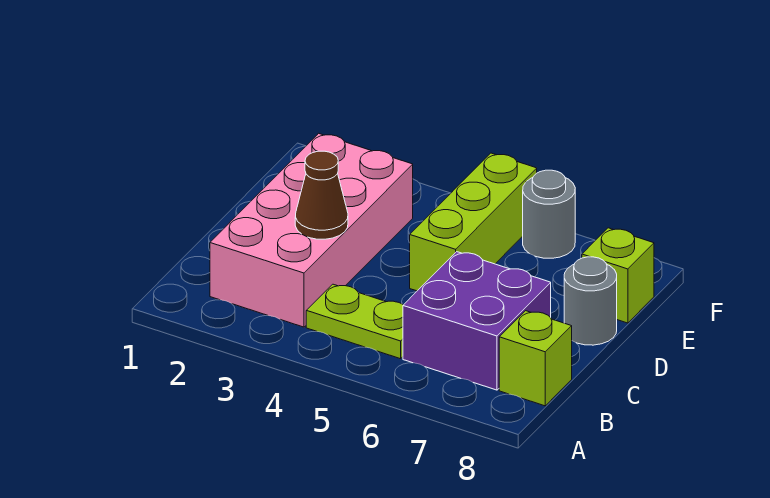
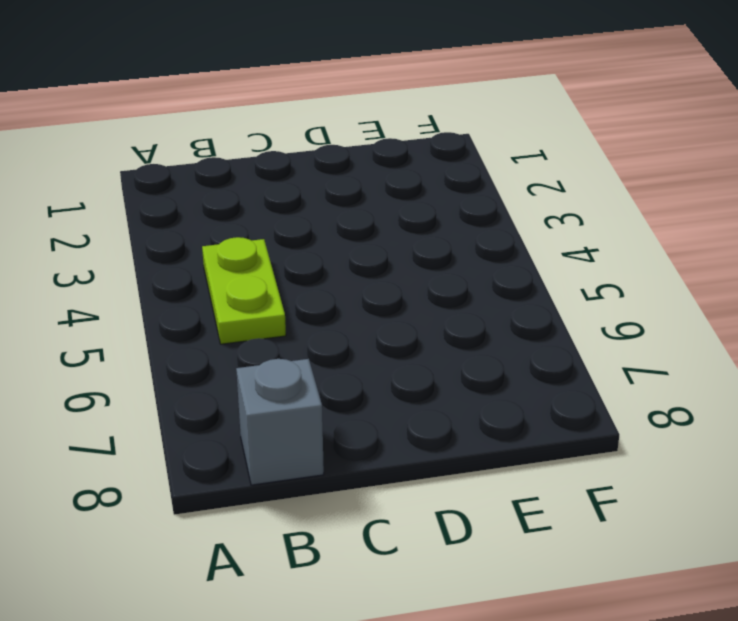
grey brick B8 level 1 -> lime brick B8 level 1
none -> pink brick B2:E3 level 1
none -> purple brick B6:C7 level 1

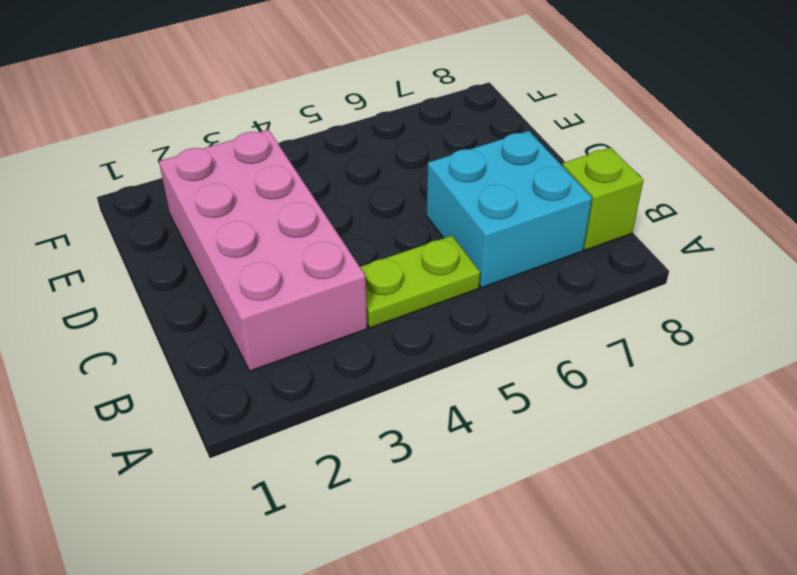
cyan brick B6:C7 level 1 -> purple brick B6:C7 level 1
none -> lime brick D5:F5 level 1
none -> grey round brick D8 level 1

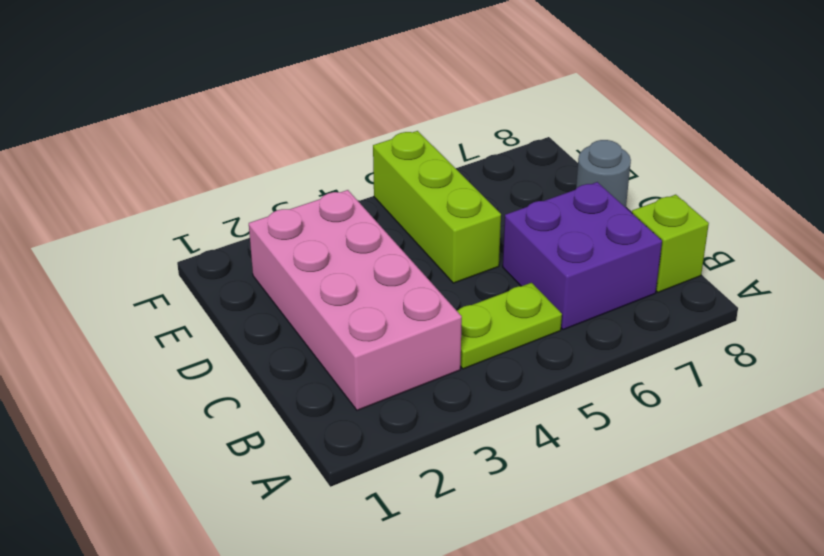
none -> lime brick E8 level 1
none -> grey round brick F6 level 1

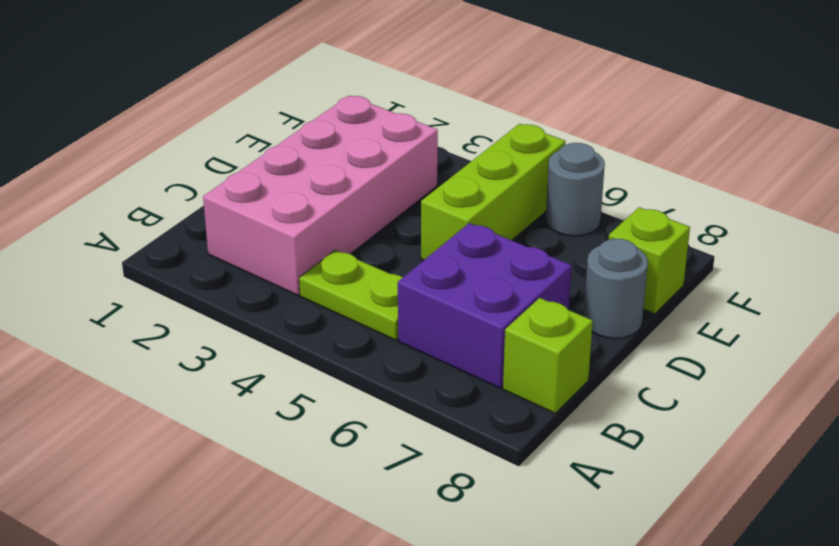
none -> brown cone C3 level 2

